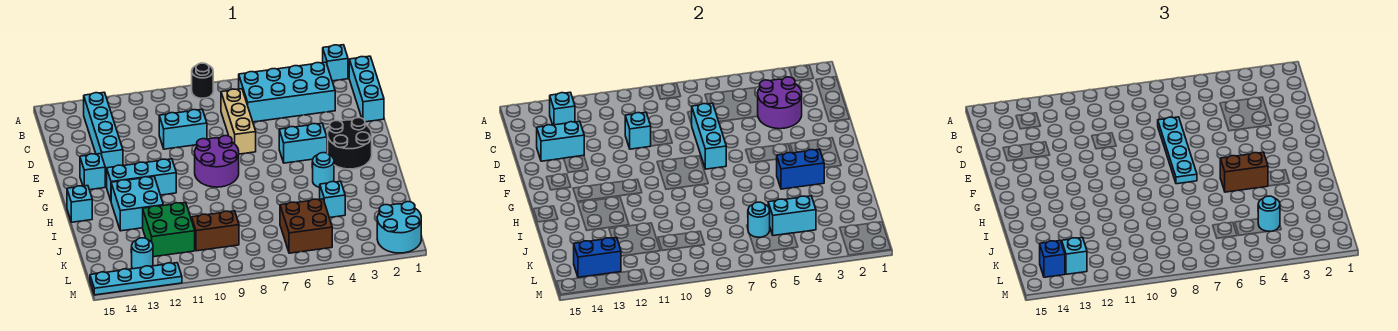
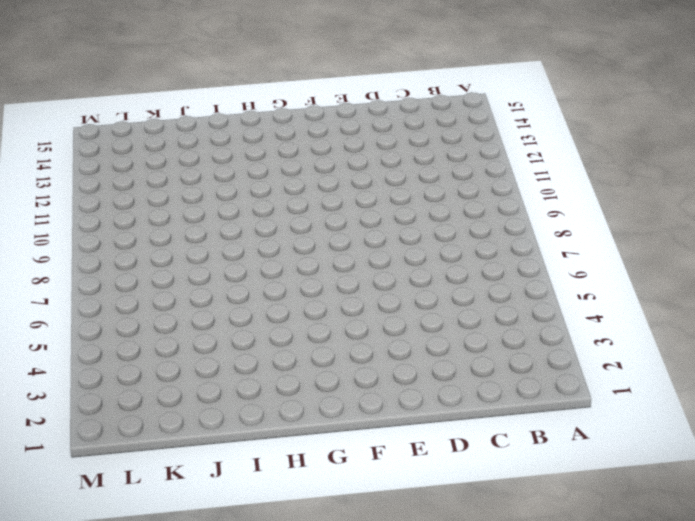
none -> cyan brick A2 level 1
none -> black round brick A8 level 1
none -> cyan brick B1:D1 level 1
none -> cyan brick B3:C6 level 1

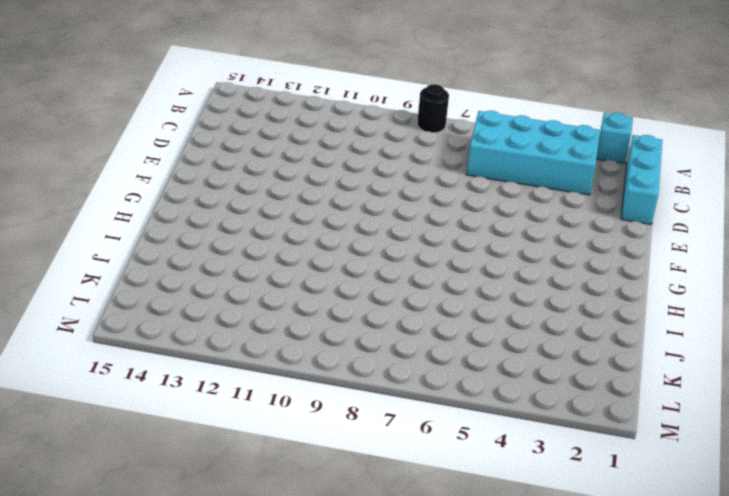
none -> cyan brick B13:E13 level 1
none -> tan brick C7:E7 level 1
none -> cyan brick D9:D10 level 1
none -> black round brick F2:G3 level 1

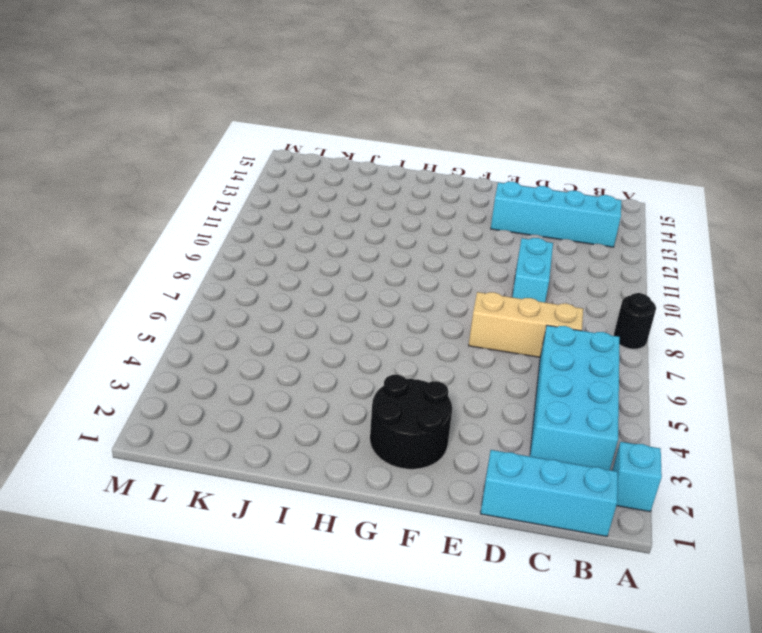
none -> cyan brick F4:F5 level 1
none -> purple round brick F8:G9 level 1
none -> cyan brick F14 level 1
none -> cyan brick G11:G13 level 1

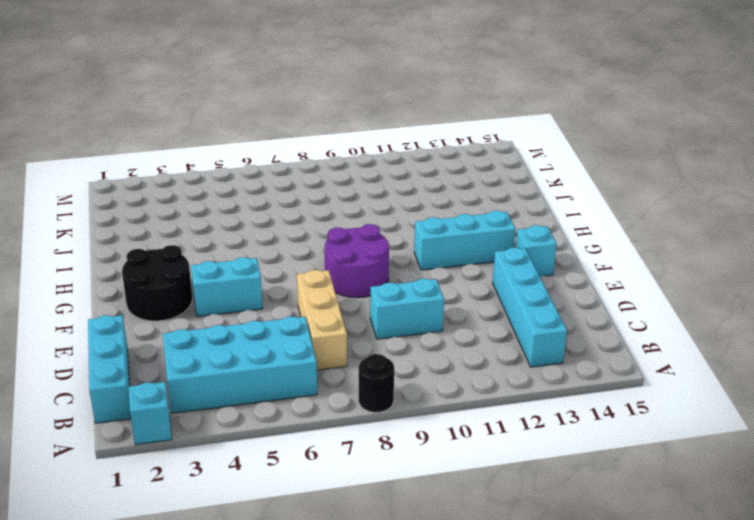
none -> cyan round brick H4 level 1
none -> cyan brick H12:I13 level 1
none -> cyan brick H15 level 1
none -> cyan brick J4 level 1

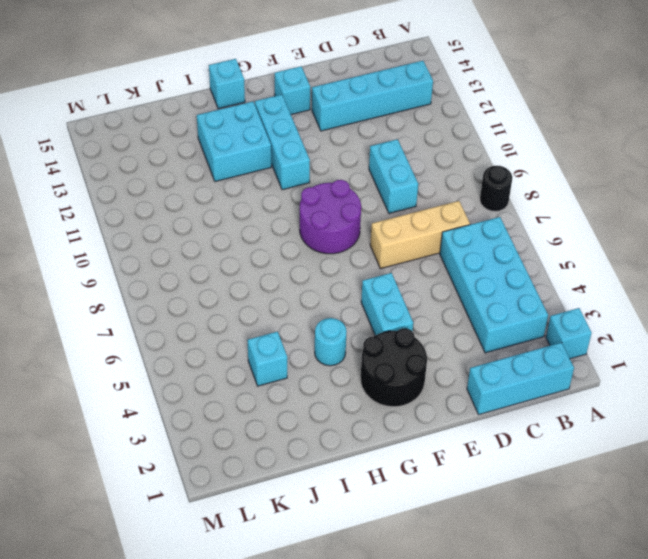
none -> green brick J11:K12 level 1
none -> brown brick K5:L6 level 1
none -> brown brick K9:K10 level 1
none -> cyan round brick L1:M2 level 1

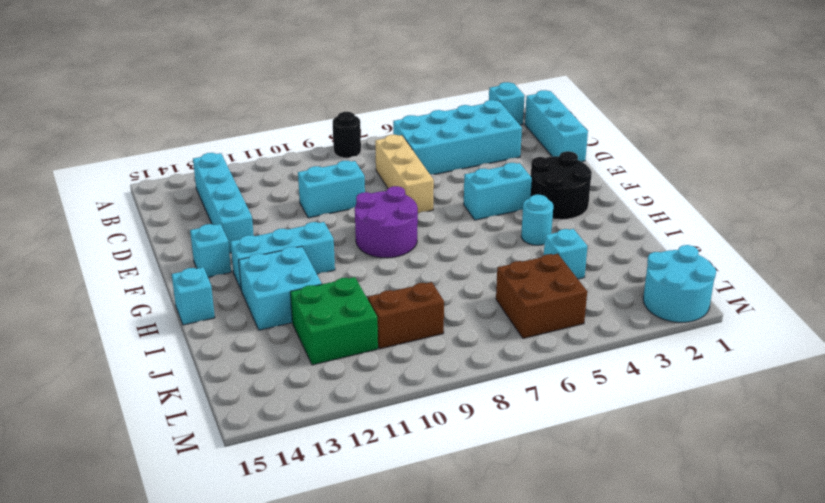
none -> cyan round brick L13 level 1
none -> cyan plate M12:M15 level 1
none -> cyan brick B13 level 2
none -> purple round brick C3:D4 level 2

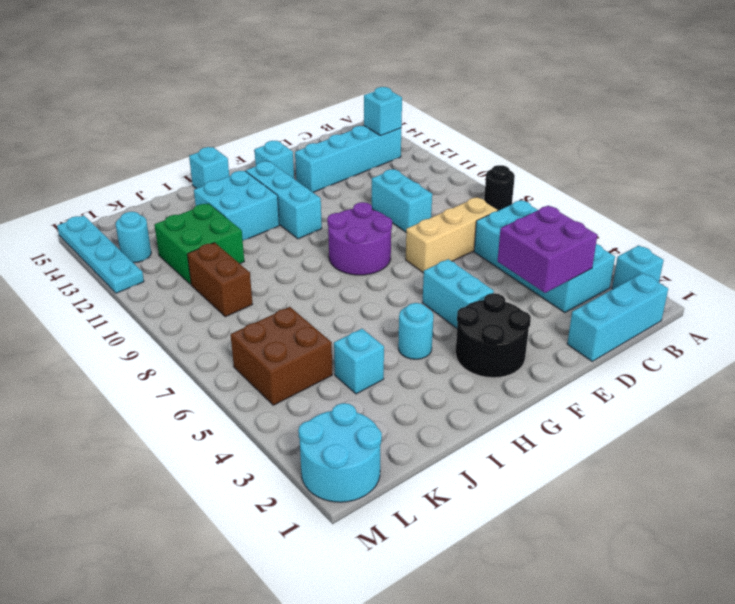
purple brick C3:D4 level 2 -> purple round brick C3:D4 level 2
none -> cyan brick D7:F7 level 2
none -> cyan brick D10 level 2
none -> cyan brick D13:D14 level 2
none -> blue brick H3:H4 level 2

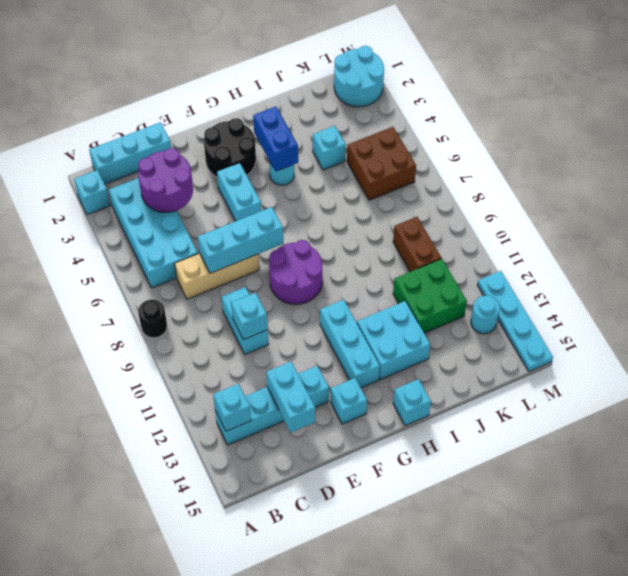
none -> cyan brick K4:K5 level 2
none -> cyan round brick K6 level 2
none -> blue brick L13:L14 level 2
none -> cyan plate D7:G7 level 3

